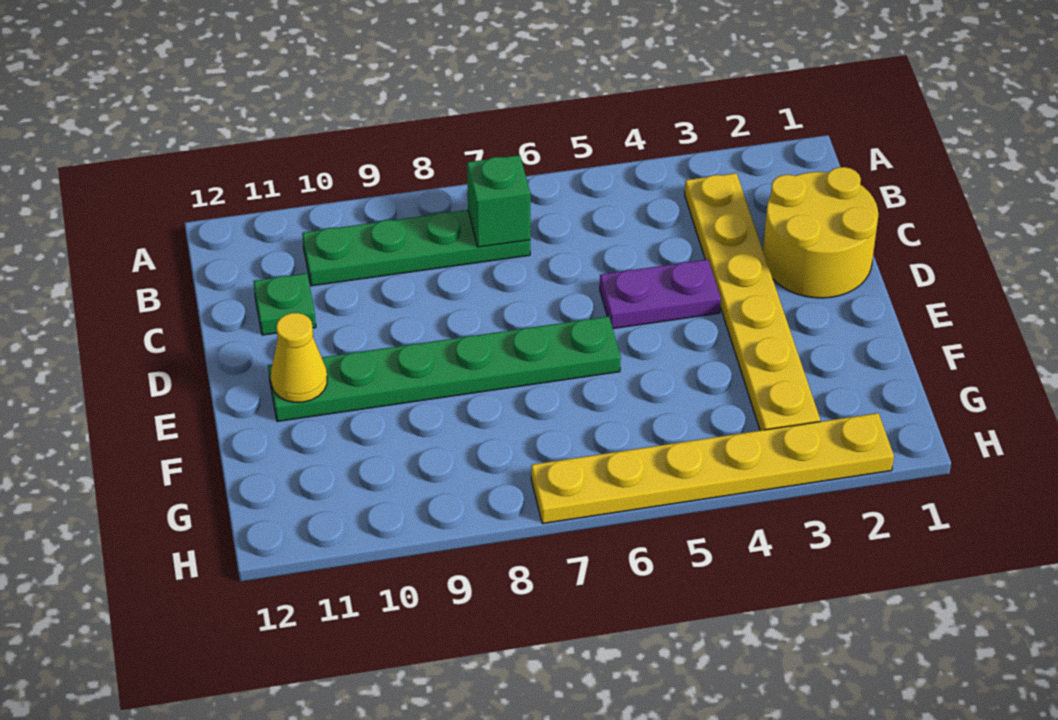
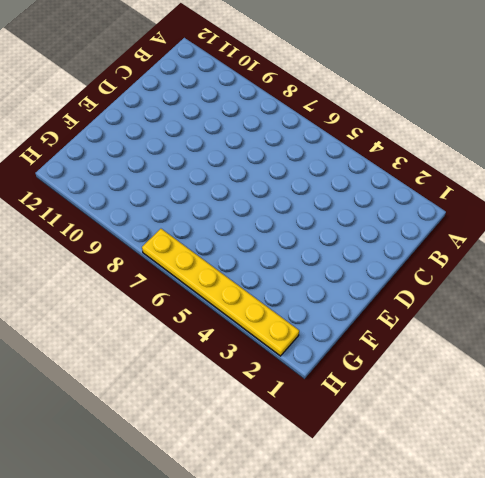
none -> yellow plate B3:G3 level 1
none -> green plate B7:B10 level 1

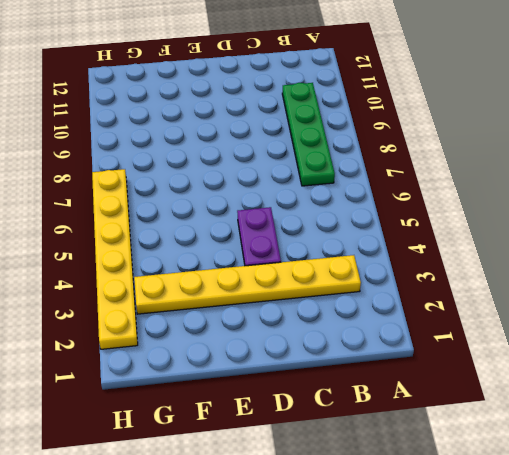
none -> yellow round brick C1:D2 level 1
none -> green plate C11 level 1

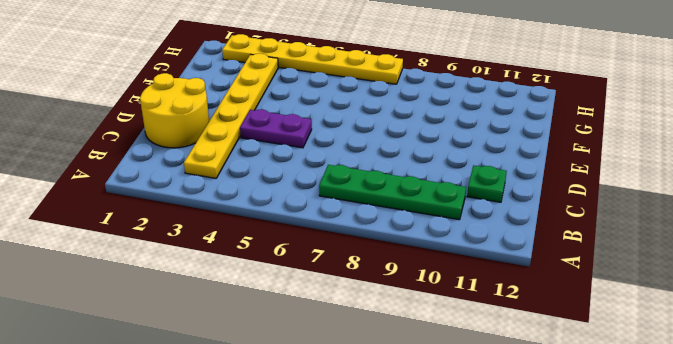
none -> green plate E6:E11 level 1
none -> green brick B7 level 2

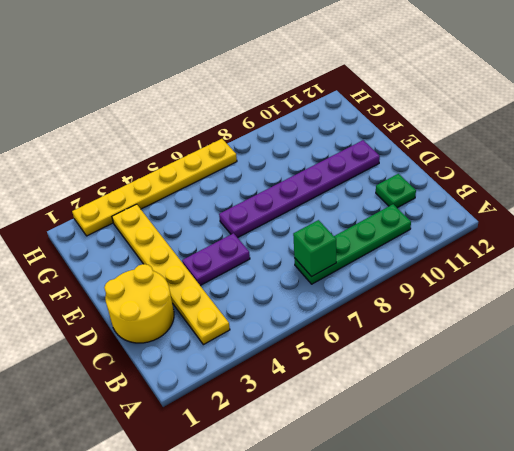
purple plate E6:E11 level 1 -> green plate E6:E11 level 1
none -> yellow cone E11 level 2

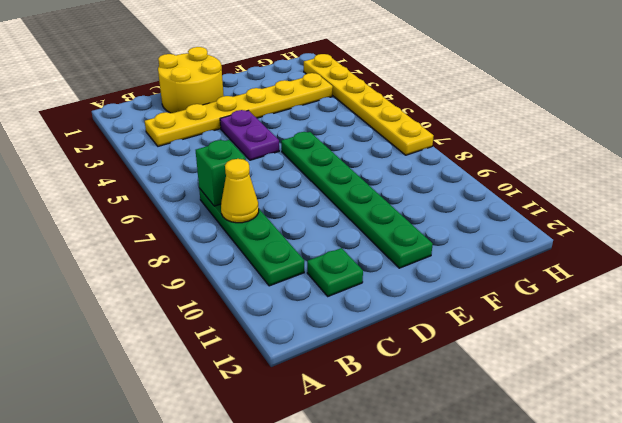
yellow cone B8 level 2 -> yellow cone E11 level 2

